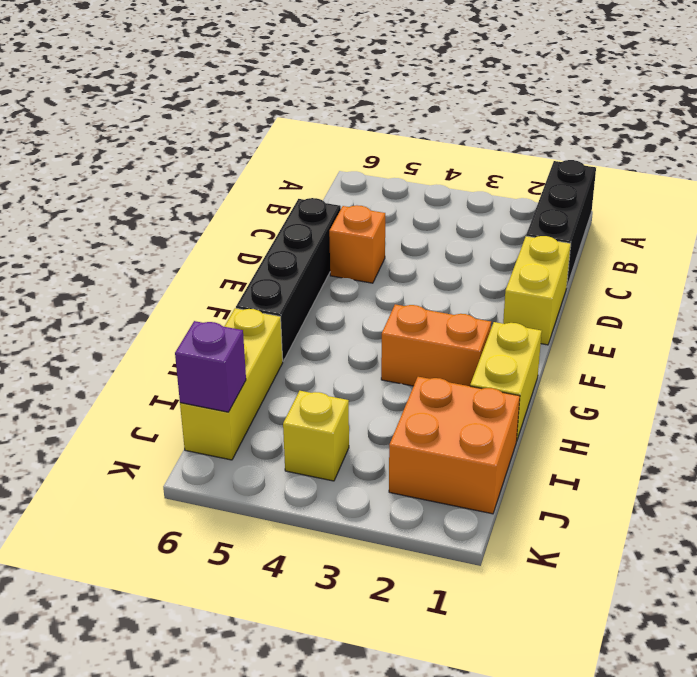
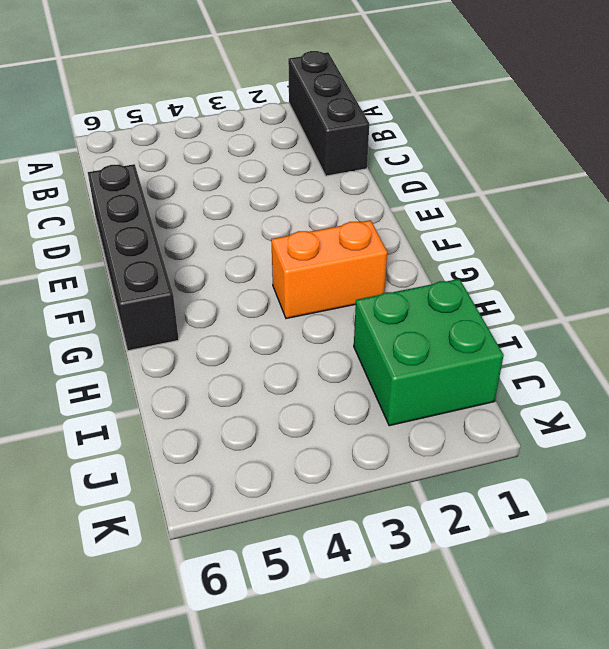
green brick I1:J2 level 1 -> orange brick I1:J2 level 1
none -> yellow brick D1:E1 level 1
none -> orange brick D5 level 1

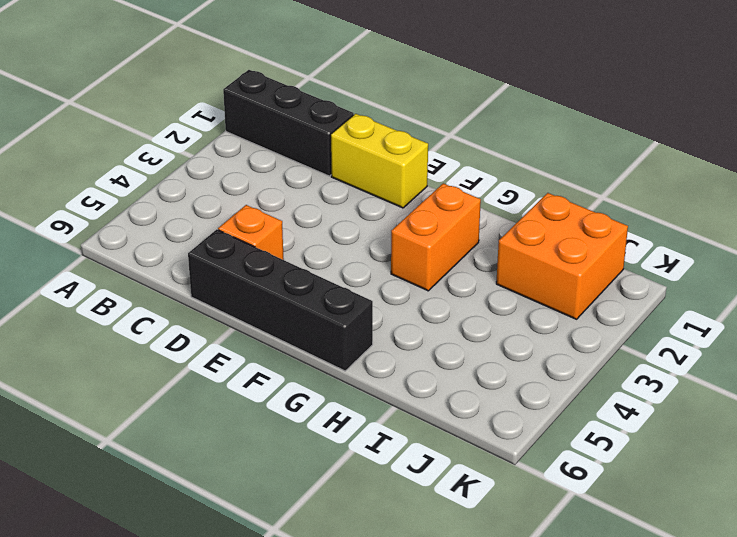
none -> yellow brick G1:H1 level 1
none -> yellow brick H6:J6 level 1

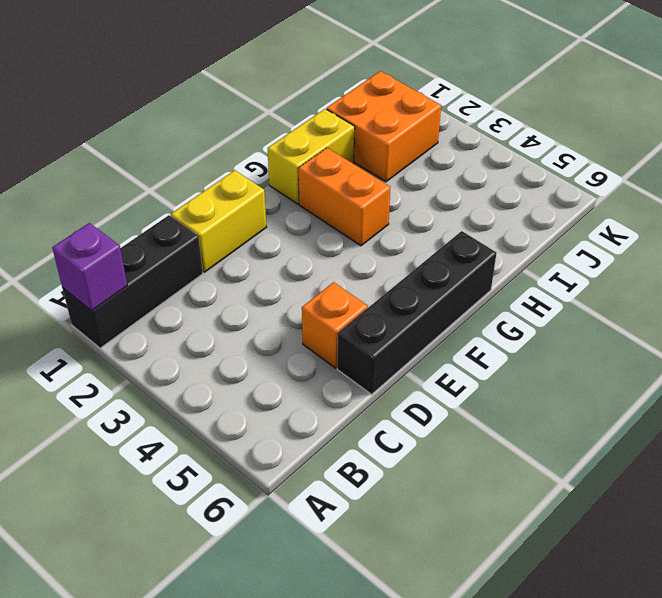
purple brick A1 level 2 -> purple brick J6 level 2
none -> yellow brick H6:J6 level 1
none -> yellow brick J4 level 1

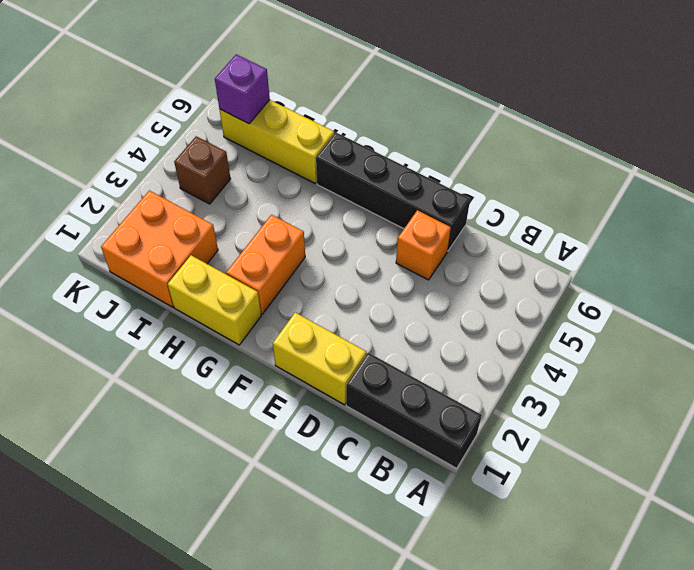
brown brick J4 level 1 -> yellow brick J4 level 1

